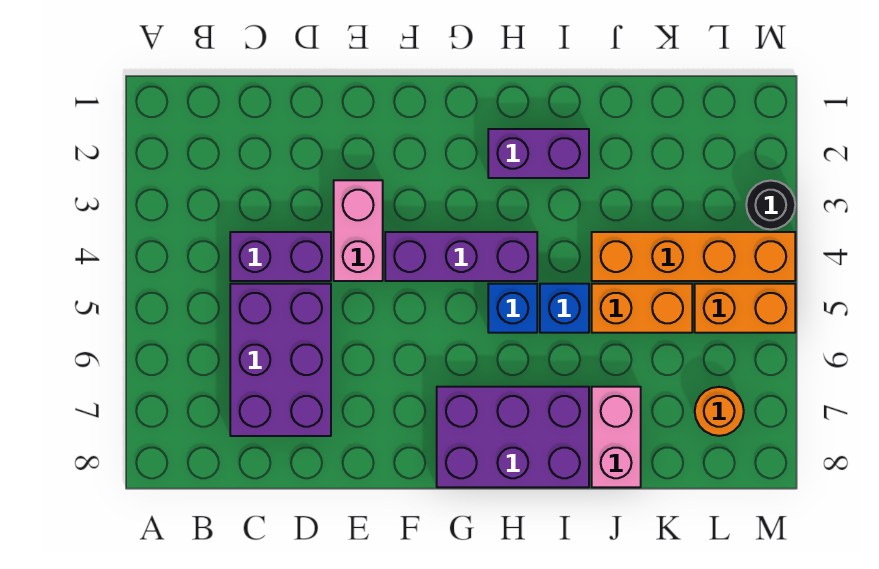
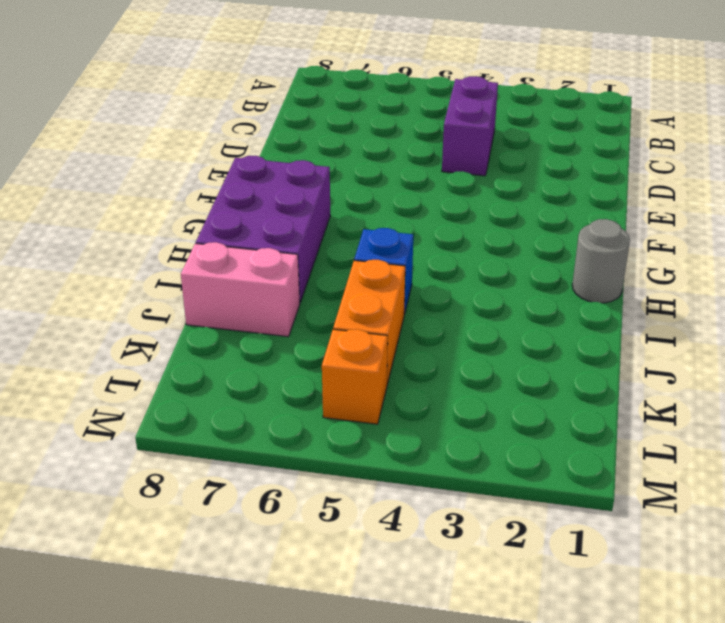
grey round brick H1 level 1 -> none
orange brick L5 level 1 -> orange brick L5:M5 level 1
none -> purple brick C5:D7 level 1
none -> pink brick E3:E4 level 1
none -> purple brick F4:H4 level 1

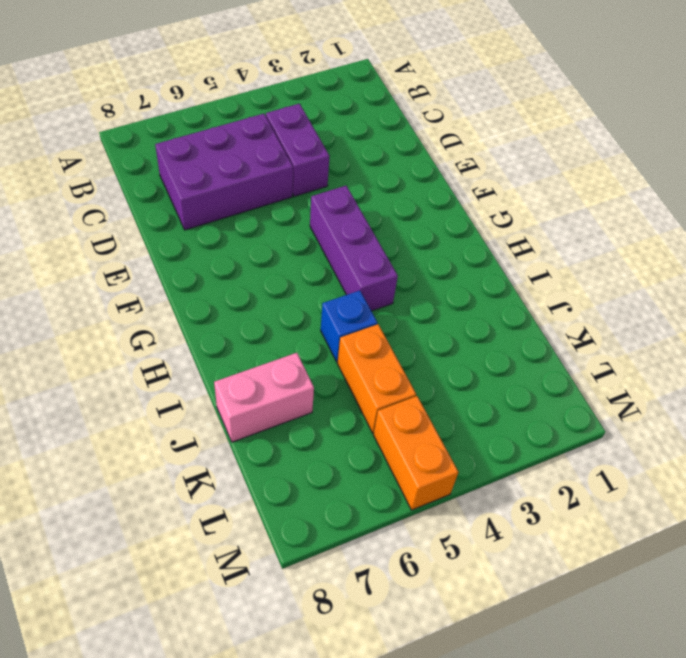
none -> pink brick E3:E4 level 1
none -> purple brick G7:I8 level 1
none -> purple brick H2:I2 level 1

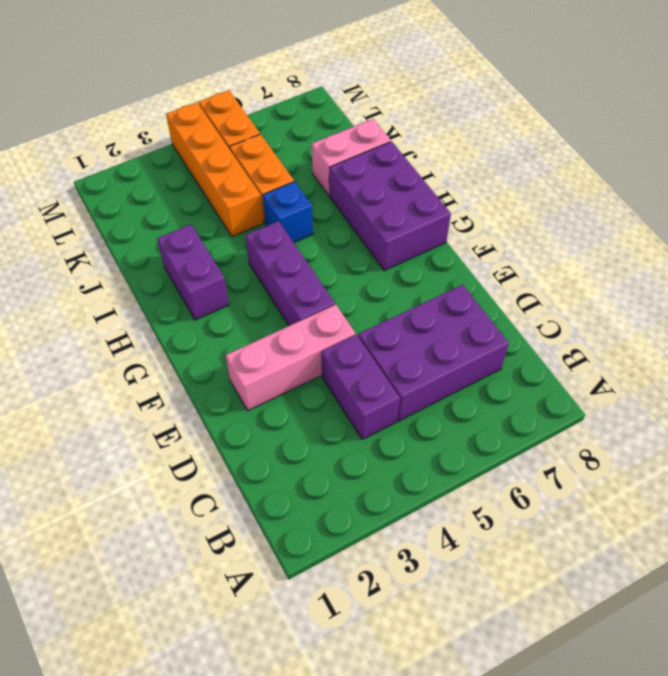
pink brick E2:E4 level 1 -> pink brick E3:E4 level 1
none -> blue brick H5 level 1
none -> orange round brick L7 level 1
none -> black round brick M3 level 1

